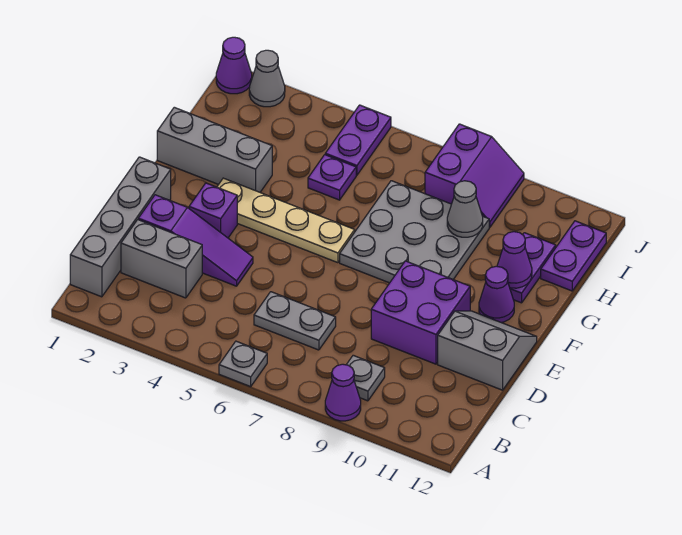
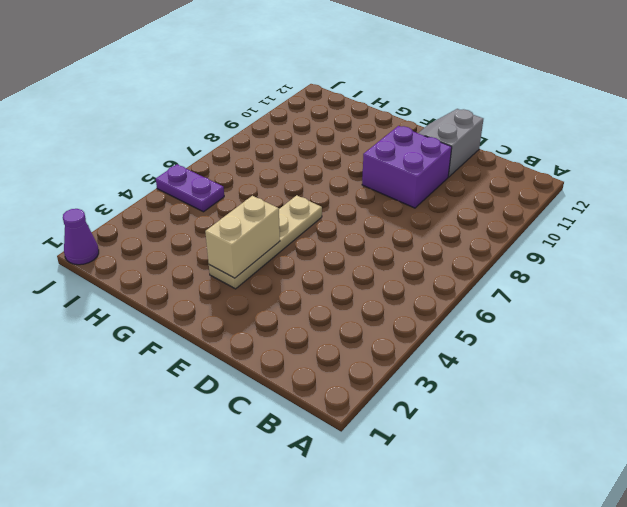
tan brick F3:F4 level 2 -> none
none -> grey plate A6 level 1
none -> purple cone A9 level 1
none -> grey brick B1:E1 level 1

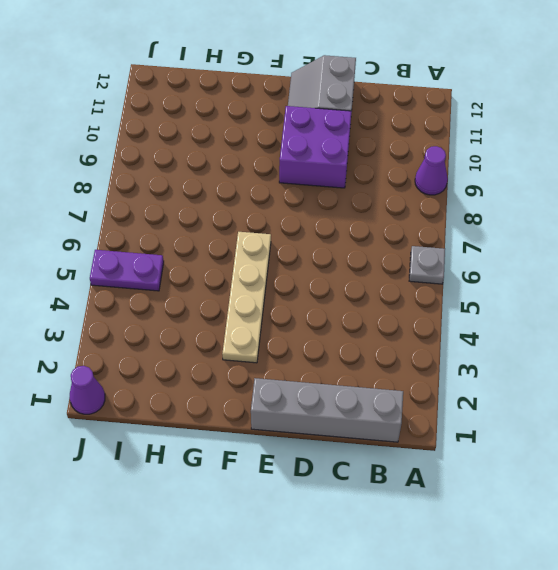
none -> grey plate B9 level 1
none -> grey brick C2:C3 level 1
none -> grey plate C6:C7 level 1

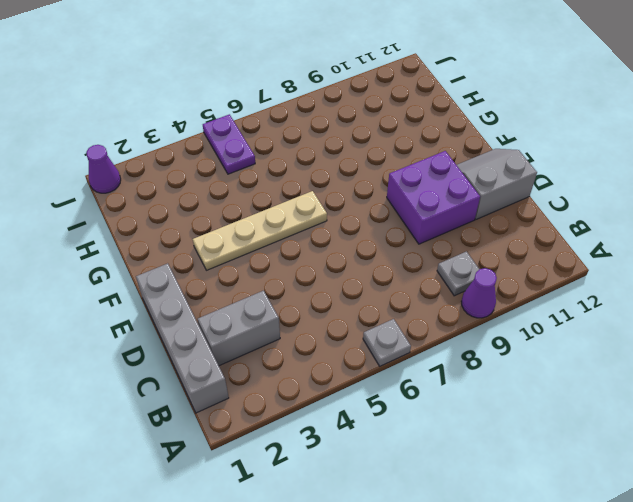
none -> grey plate C6:C7 level 1
none -> purple slope D2:D4 level 1 top 2
none -> purple brick E3 level 1

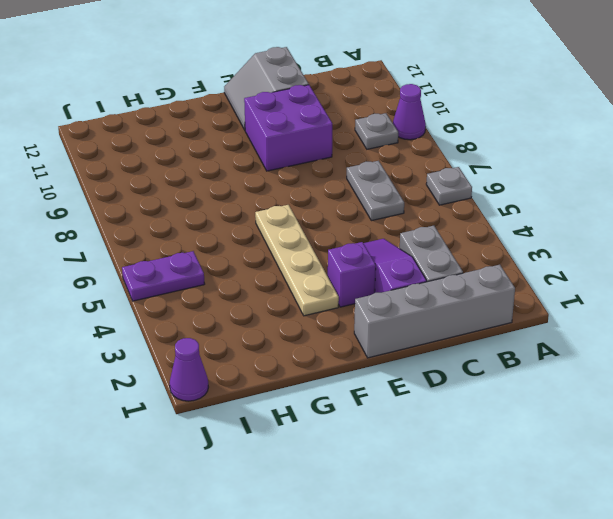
none -> grey plate F7:H9 level 1
none -> purple cone F11 level 1
none -> grey brick G1:G3 level 1

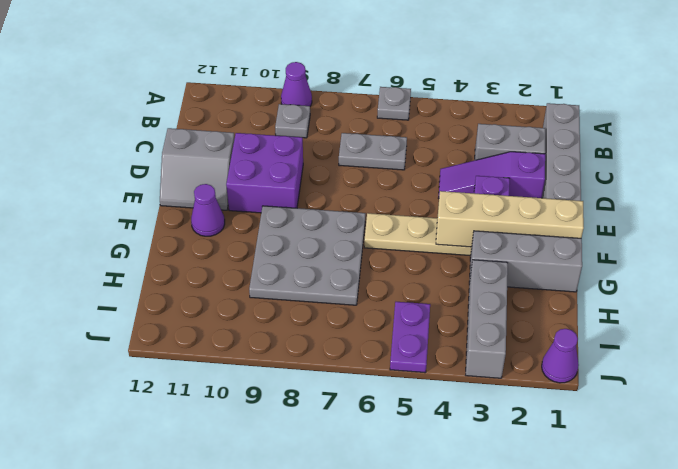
tan brick F1:F4 level 2 -> none
grey brick H3:J3 level 1 -> none
none -> purple plate G11:H11 level 1
none -> purple plate H5 level 1
none -> purple plate H12:I12 level 1

